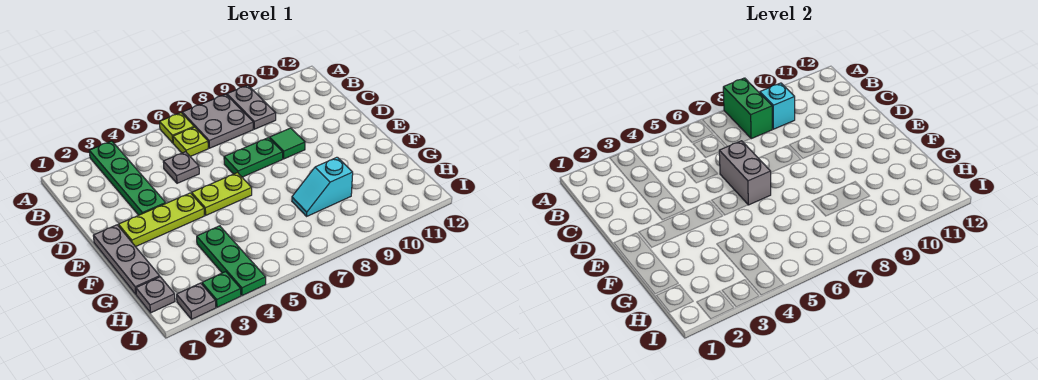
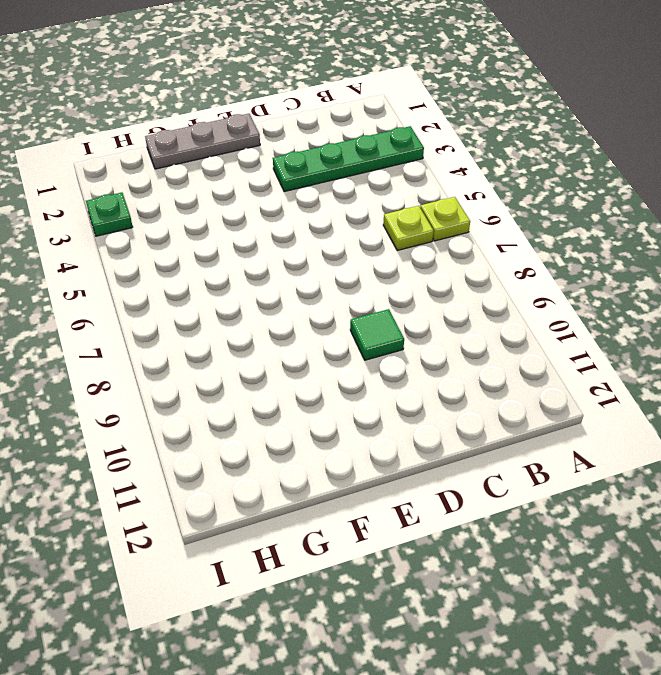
none -> grey plate A7:B8 level 1
none -> grey plate A9:B9 level 1
none -> grey plate C5 level 1

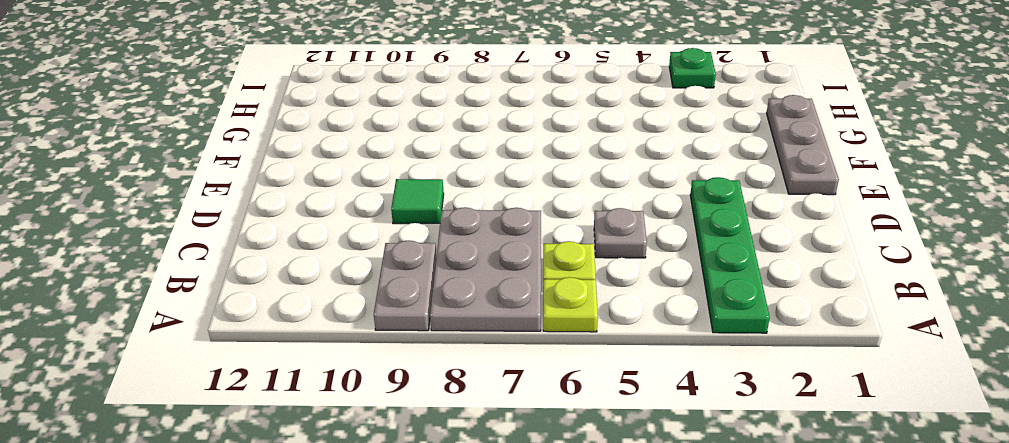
grey plate A7:C8 level 1 -> grey plate A7:B8 level 1
none -> green plate D7:D8 level 1
none -> lime plate E2:E4 level 1
none -> lime plate E5:E6 level 1

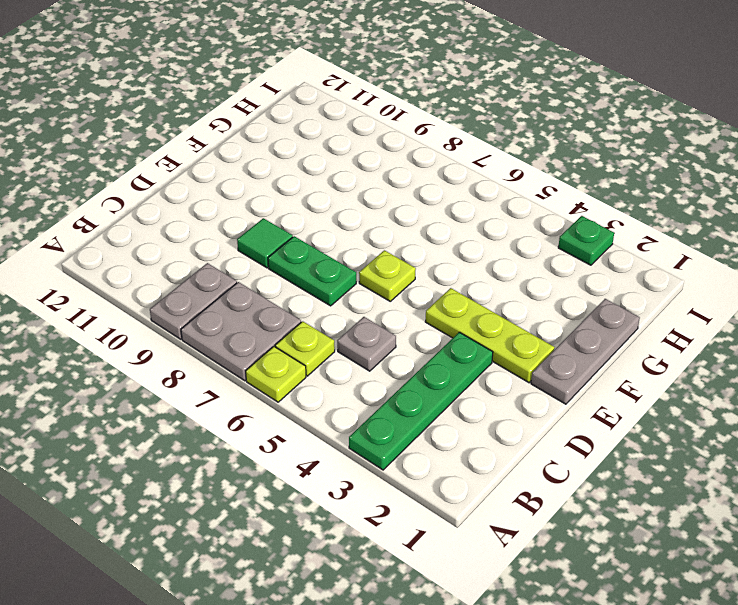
lime plate E6 level 1 -> lime plate E5:E6 level 1
none -> green plate G4:I4 level 1
none -> cyan slope G8:G9 level 1 top 9
none -> grey plate H1 level 1

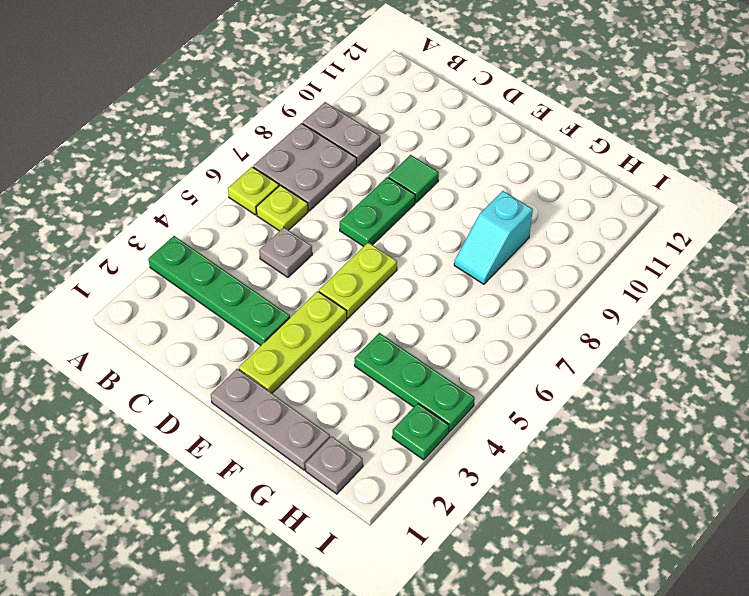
none -> grey plate I2 level 1
none -> green brick A8:B8 level 2
none -> cyan brick B9 level 2

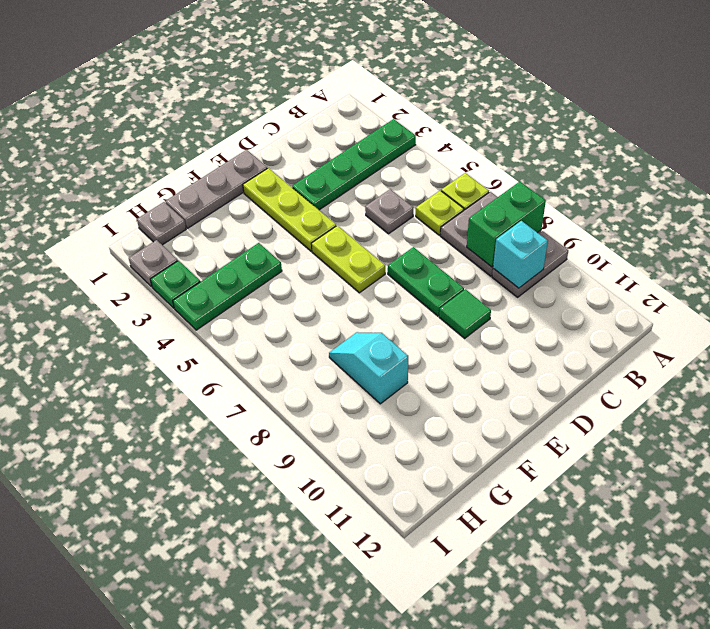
none -> grey brick D6:E6 level 2

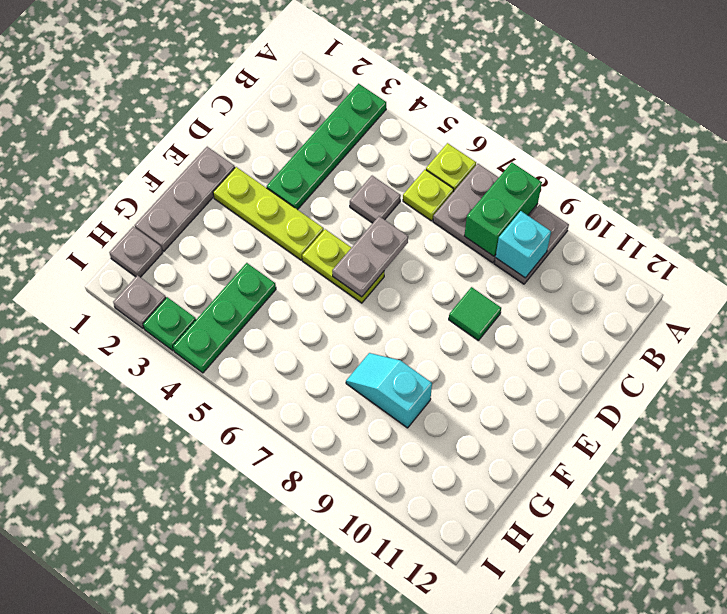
grey plate D6:E6 level 2 -> grey brick D6:E6 level 2
none -> green plate D7:D8 level 1

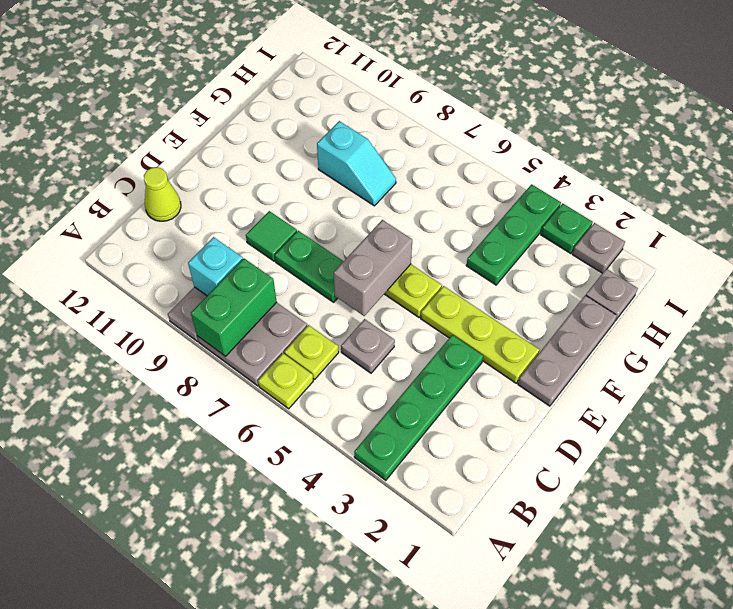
lime cone C12 level 1 -> none

